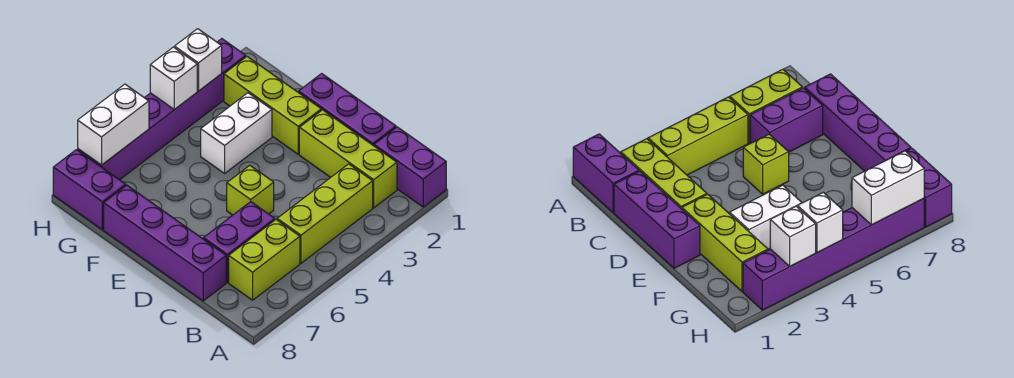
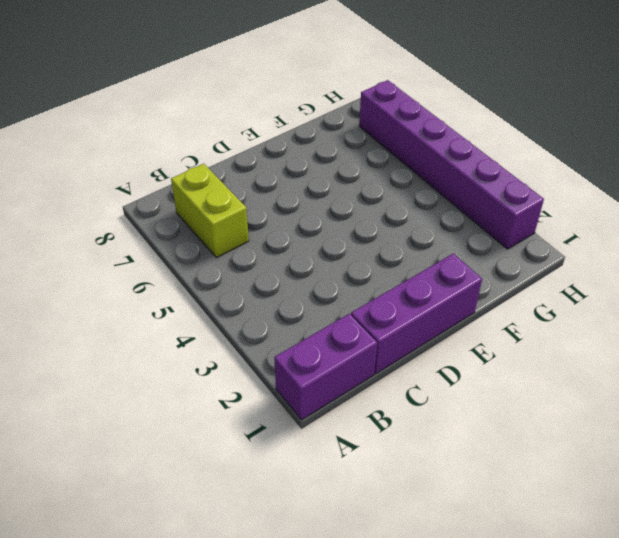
none -> lime brick B2:D2 level 1
none -> lime brick B3:B5 level 1
none -> purple brick C6:C7 level 1

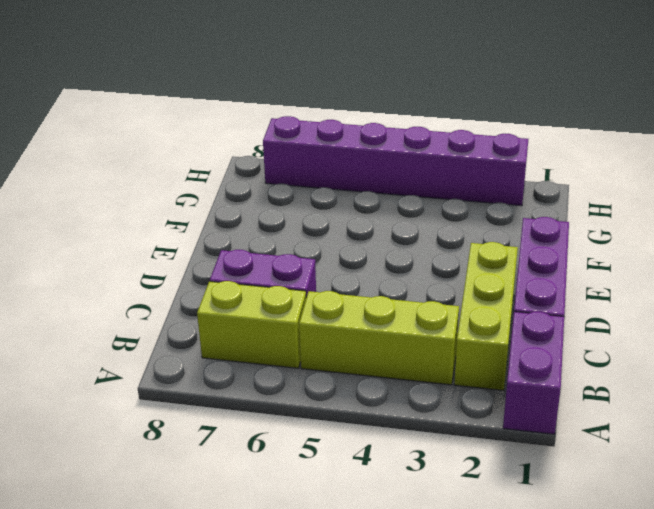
none -> purple brick C8:F8 level 1
none -> lime brick D5 level 1
none -> lime brick E2:G2 level 1

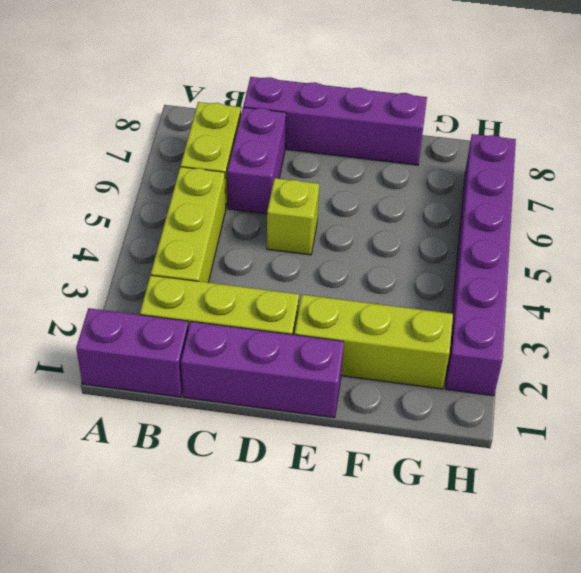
none -> white brick F3:F4 level 1
none -> purple brick G8:H8 level 1
none -> white brick H3 level 2

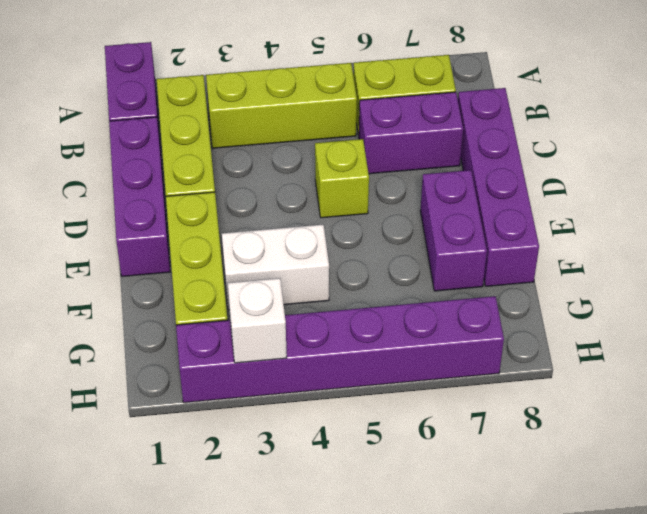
purple brick E7:F7 level 1 -> purple brick G8:H8 level 1
none -> white brick H4 level 2
none -> white brick H6:H7 level 2

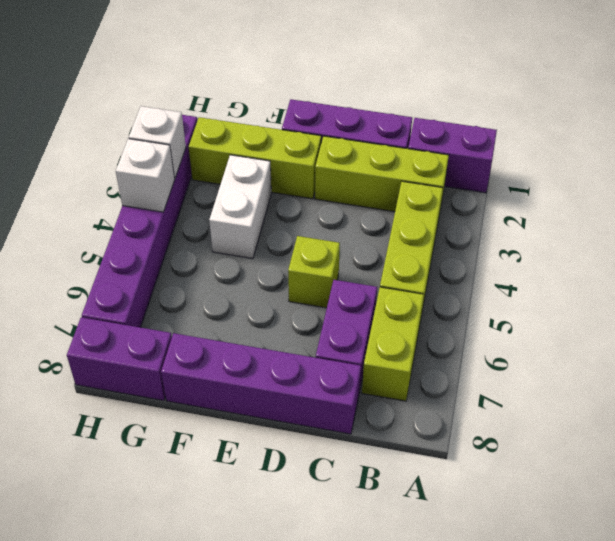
none -> white brick H6:H7 level 2

